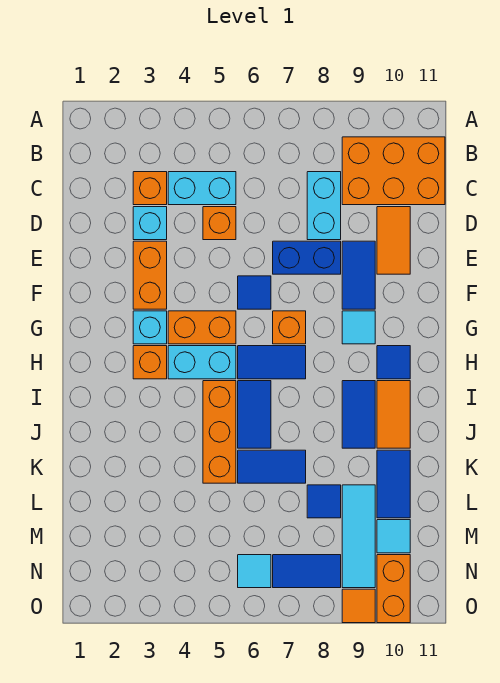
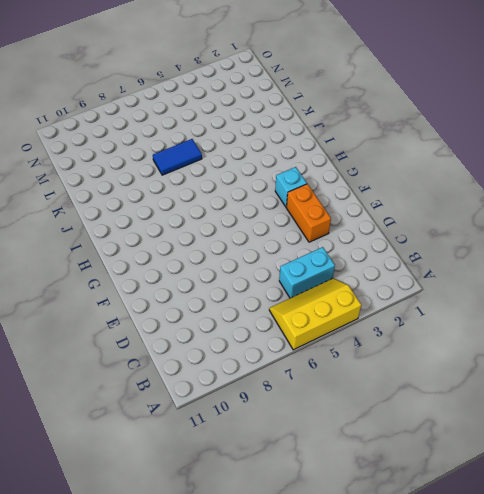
yellow slope A4:B6 level 1 top A -> none
none -> orange brick B9:C11 level 1
none -> orange brick C3 level 1
none -> cyan brick C8:D8 level 1
none -> cyan brick D3 level 1

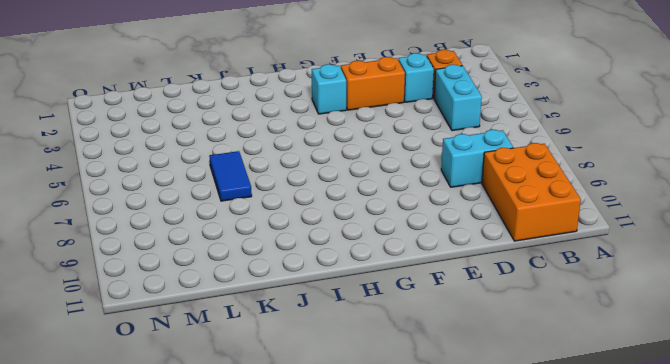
none -> orange brick D5 level 1
none -> orange tile D10:E10 level 1
none -> blue brick E7:E8 level 1
none -> blue tile E9:F9 level 1

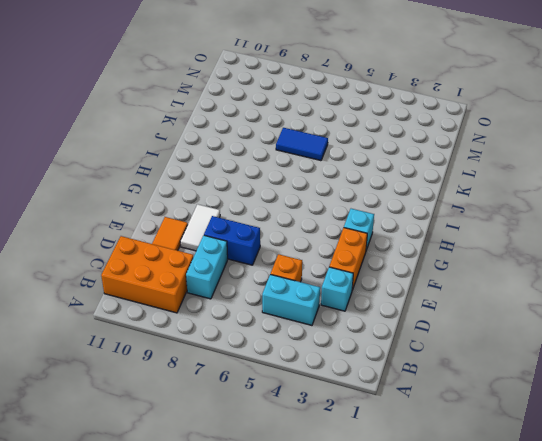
white tile E9:F9 level 1 -> blue tile E9:F9 level 1
none -> orange brick C3 level 1
none -> blue tile F6 level 1
none -> orange brick G4:G5 level 1
none -> orange brick G7 level 1

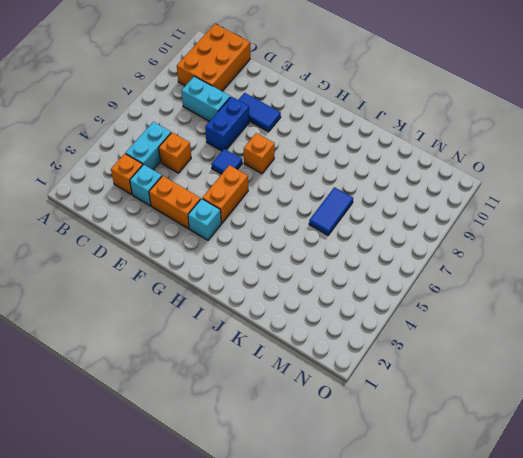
none -> orange tile D10:E10 level 1
none -> cyan tile G9 level 1
none -> orange brick H3 level 1
none -> cyan brick H4:H5 level 1

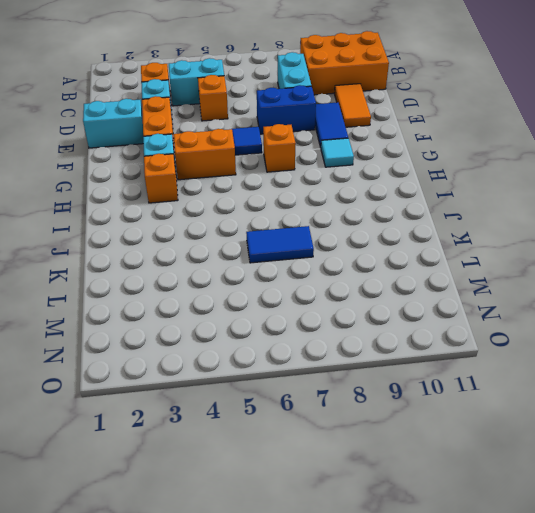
cyan brick E1:E2 level 1 -> cyan brick H4:H5 level 1
none -> blue tile H6:H7 level 1
none -> blue tile H10 level 1
none -> orange brick I5:K5 level 1
none -> blue tile I6:J6 level 1

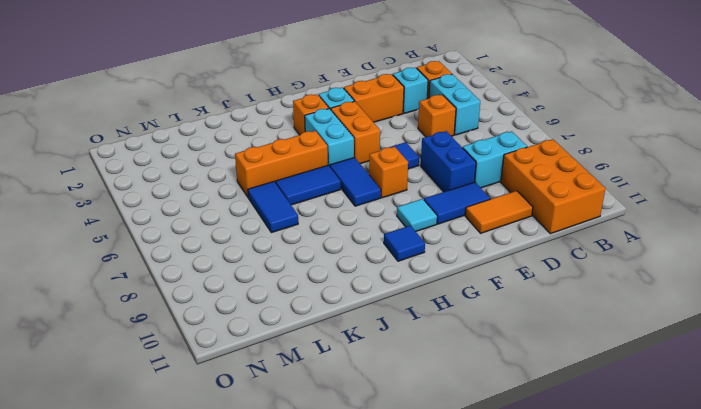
none -> blue tile I9:J9 level 1
none -> orange tile I10:J10 level 1
none -> blue tile K10:L10 level 1
none -> blue tile L8 level 1

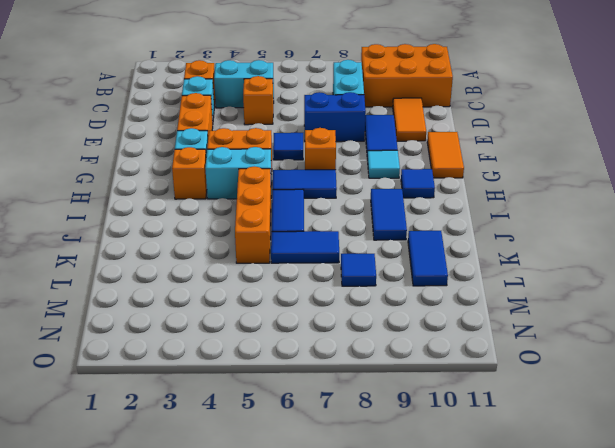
orange tile F11:G11 level 1 -> orange tile I10:J10 level 1
none -> cyan tile L9:N9 level 1
none -> cyan tile M10 level 1
none -> cyan tile N6 level 1
none -> blue tile N7:N8 level 1

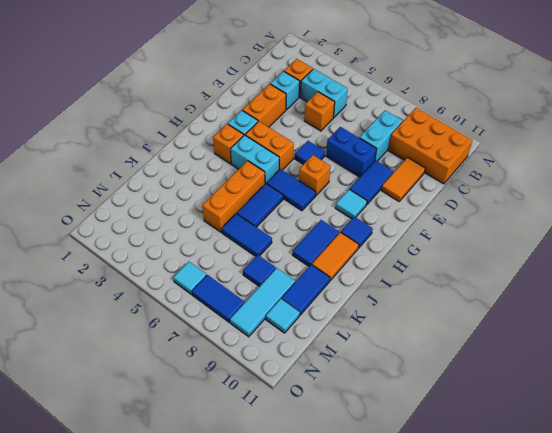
none -> orange brick N10:O10 level 1
none -> orange tile O9 level 1

